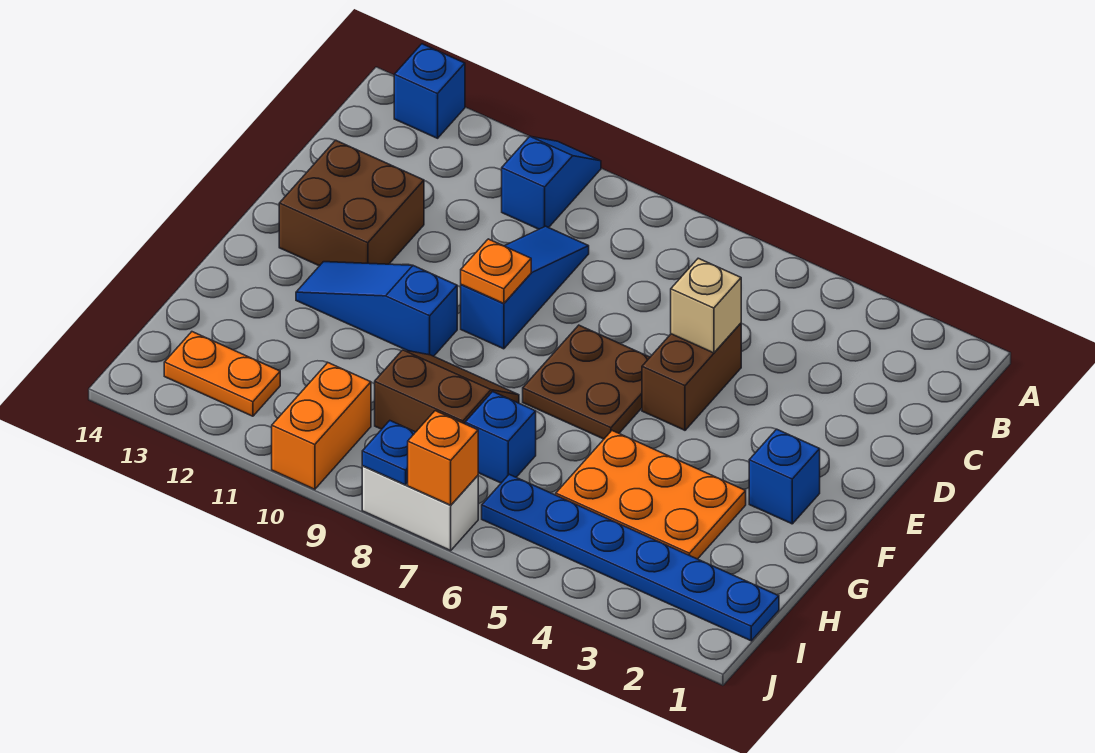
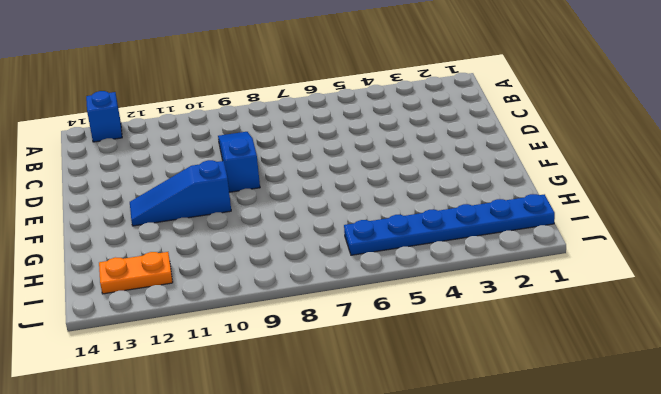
none -> blue slope A10:B10 level 1 top B
none -> brown brick D5:E5 level 1
none -> brown brick D12:E13 level 1

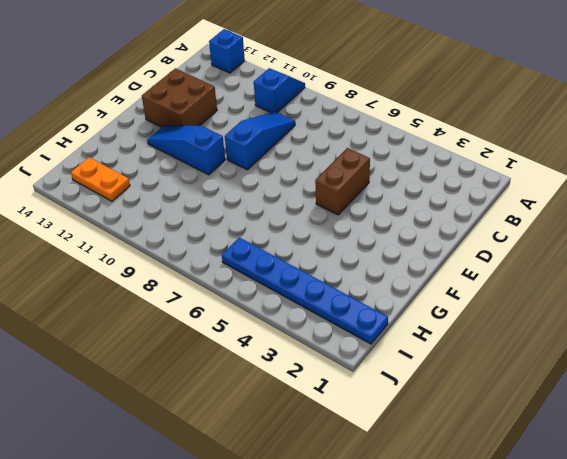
none -> brown plate E6:F7 level 1
none -> blue brick F2 level 1
none -> orange plate G3:H5 level 1

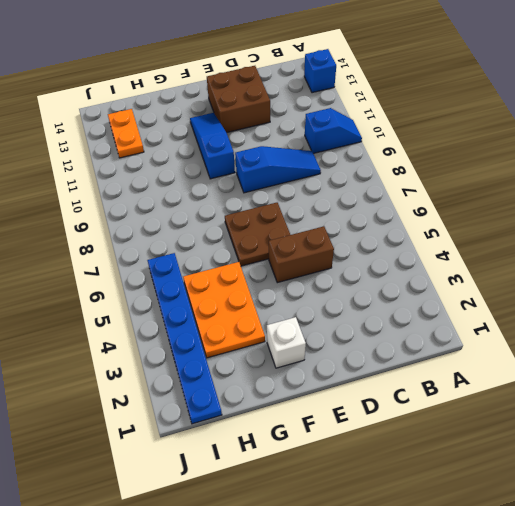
white brick F2 level 1 -> blue brick F2 level 1
none -> brown slope G8:H9 level 1 top H
none -> blue brick H7 level 1
none -> orange brick I10:J10 level 1

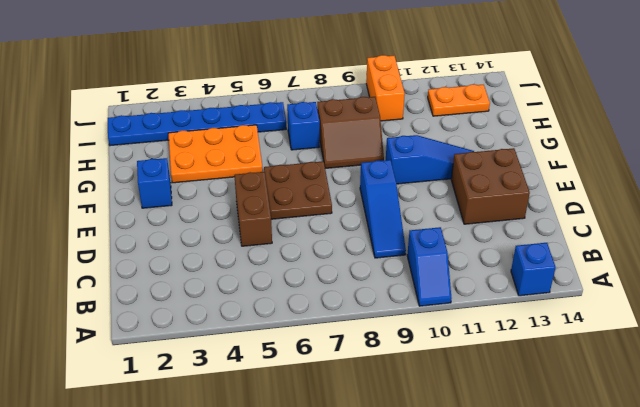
none -> white brick J7:J8 level 1
none -> tan brick D5 level 2
none -> orange plate E9 level 2

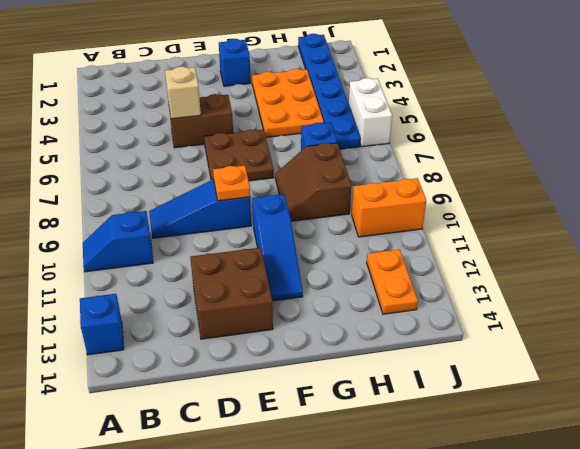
white brick J5:J6 level 1 -> white brick J7:J8 level 1
none -> orange brick J7 level 2
none -> blue plate J8 level 2

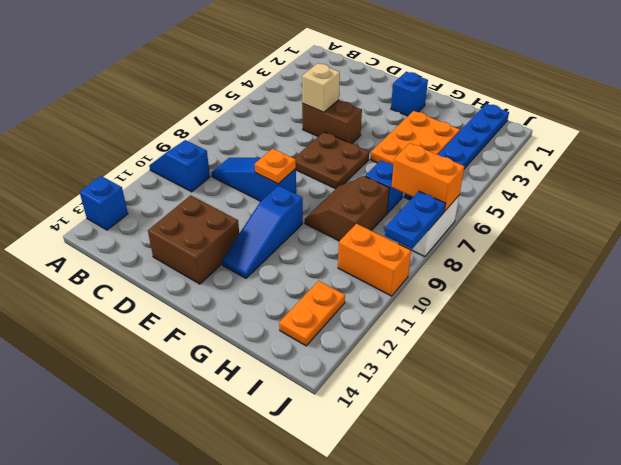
orange brick I7:J7 level 2 -> orange brick J7 level 2
blue plate J8:J9 level 2 -> blue plate J8 level 2

